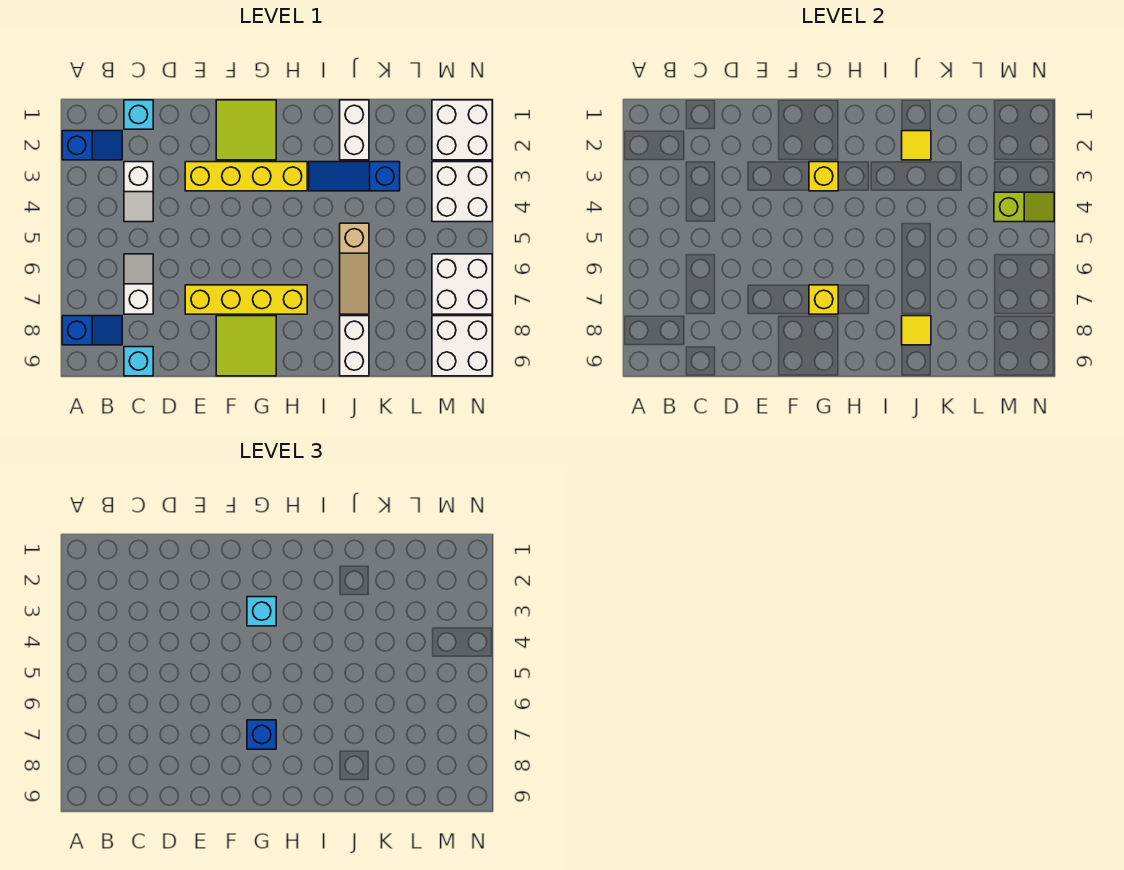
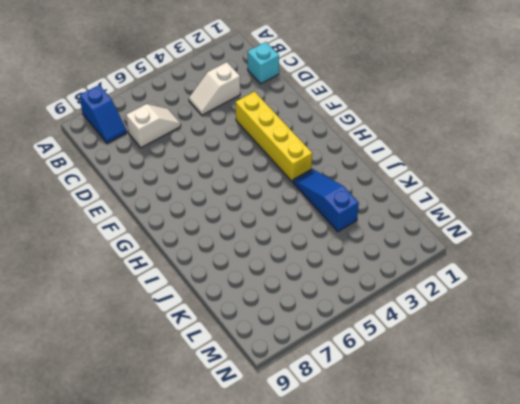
none -> blue slope A2:B2 level 1 top A
none -> cyan brick C9 level 1
none -> yellow brick E7:H7 level 1

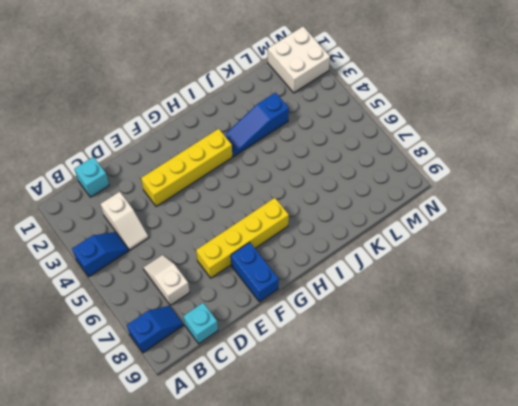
blue slope A4:B4 level 1 top A -> blue slope A2:B2 level 1 top A
blue brick F8:F9 level 1 -> lime tile F8:G9 level 1
none -> lime tile F1:G2 level 1
none -> white brick J1:J2 level 1
none -> tan slope J5:J7 level 1 top 5

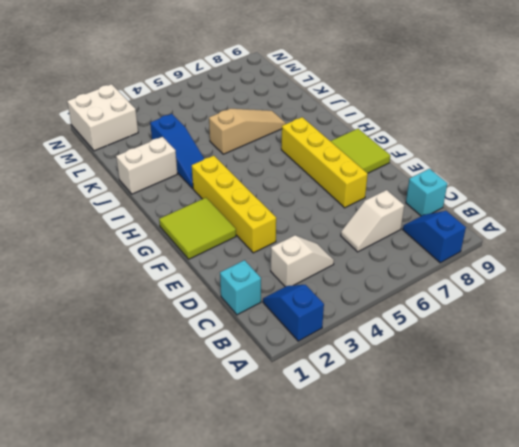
none -> white brick J8:J9 level 1
none -> white brick M3:N4 level 1
none -> white brick M6:N7 level 1

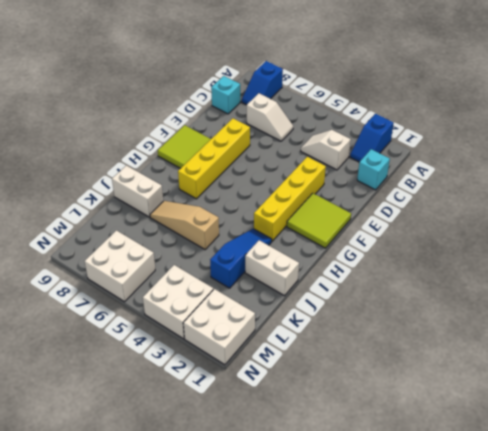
none -> white brick M8:N9 level 1
none -> yellow brick G3 level 2
none -> yellow brick G7 level 2

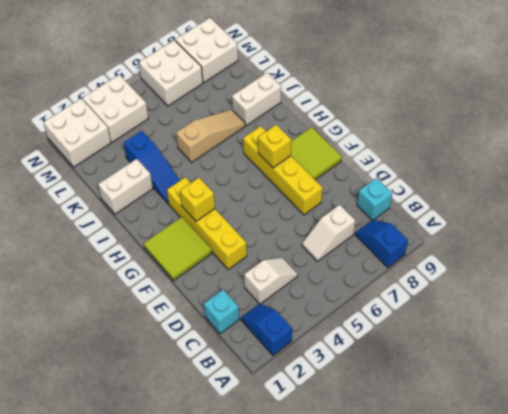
none -> yellow tile J2 level 2
none -> yellow tile J8 level 2
none -> lime slope M4:N4 level 2 top M

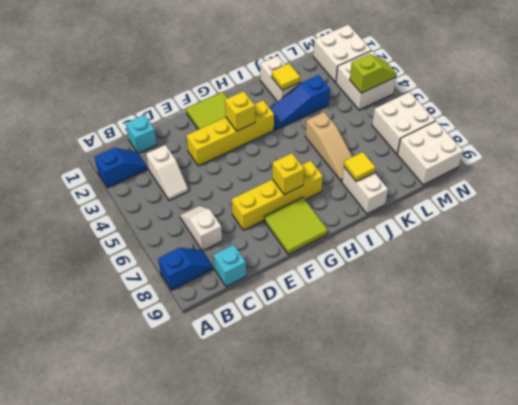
none -> cyan brick G3 level 3
none -> blue brick G7 level 3

